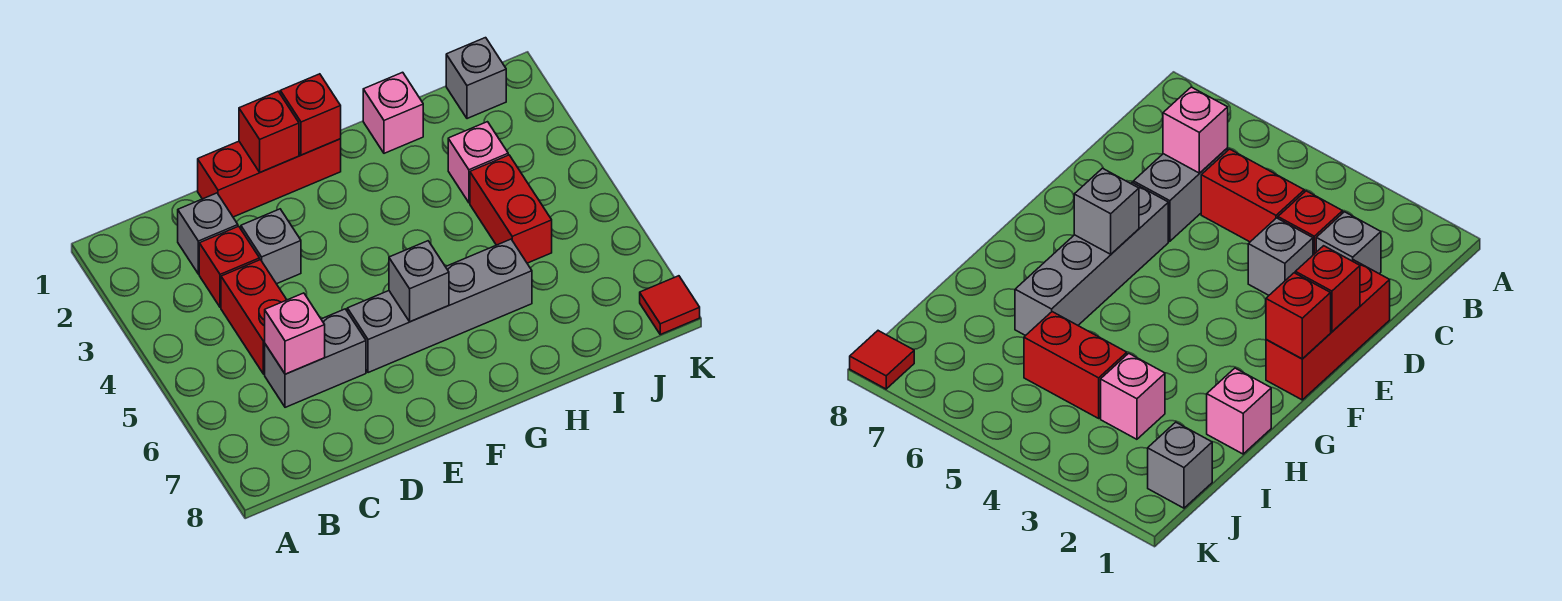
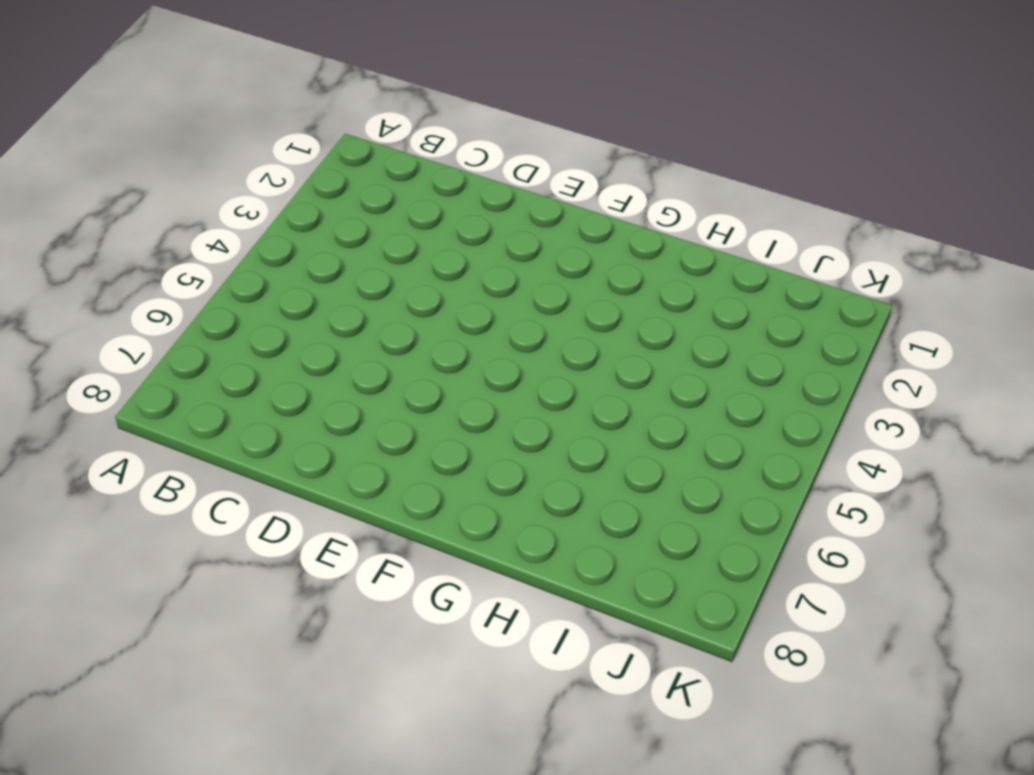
none -> grey brick C2 level 1
none -> red brick C3 level 1
none -> red brick C4:C5 level 1

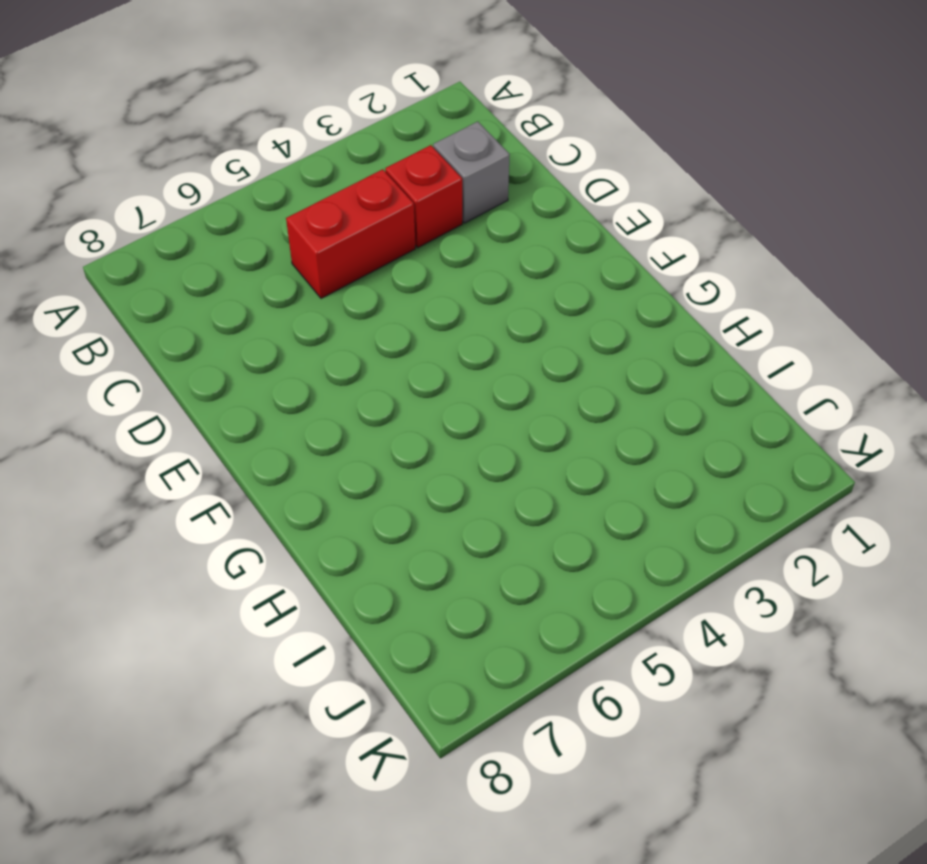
none -> grey brick C6:D6 level 1
none -> red brick D1:F1 level 1
none -> grey brick D3 level 1

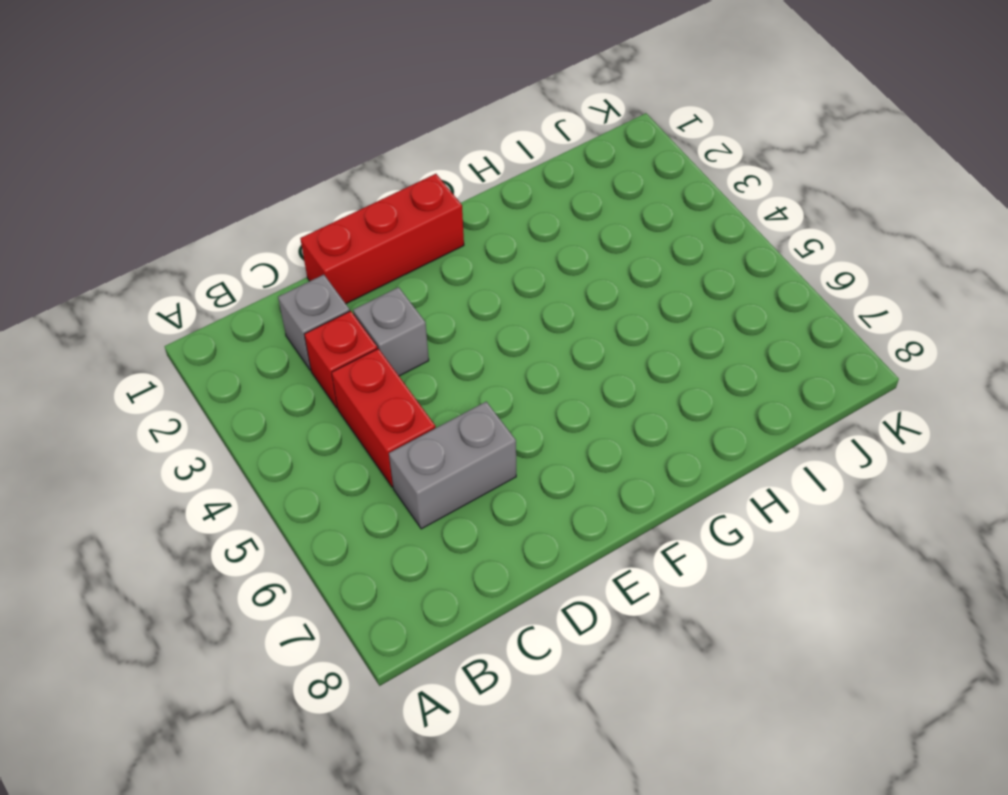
none -> grey brick E6:H6 level 1
none -> pink brick H1 level 1
none -> pink brick I3 level 1

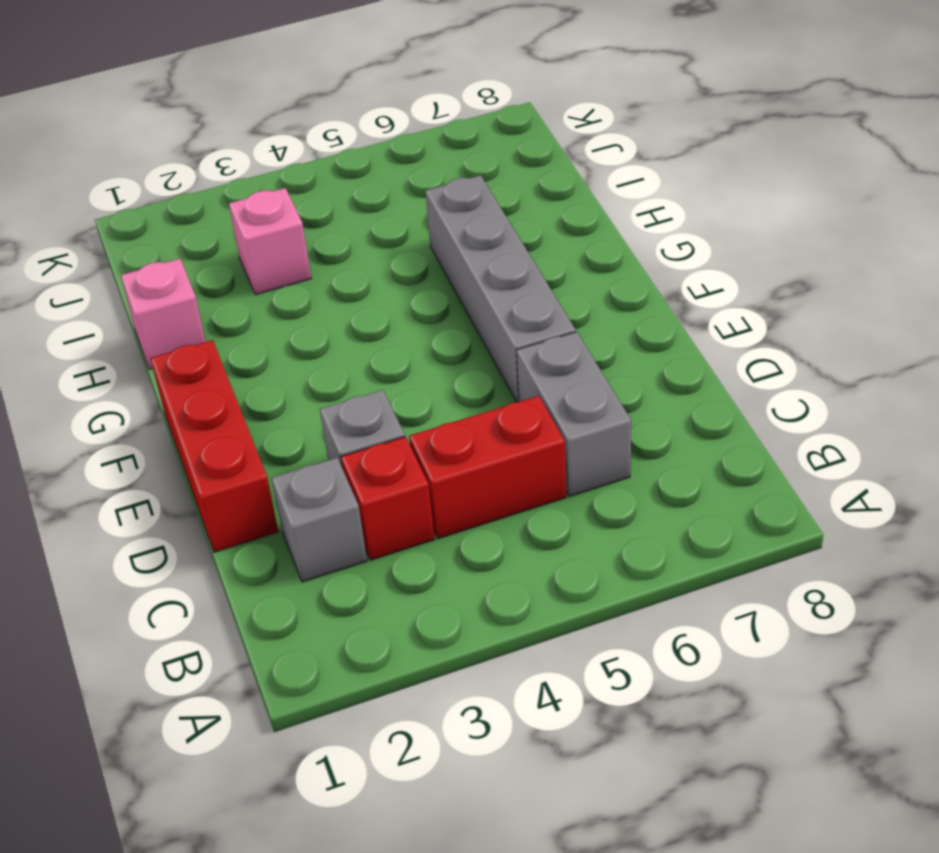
none -> red brick I4:I5 level 1
none -> grey brick J1 level 1
none -> red tile K8 level 1

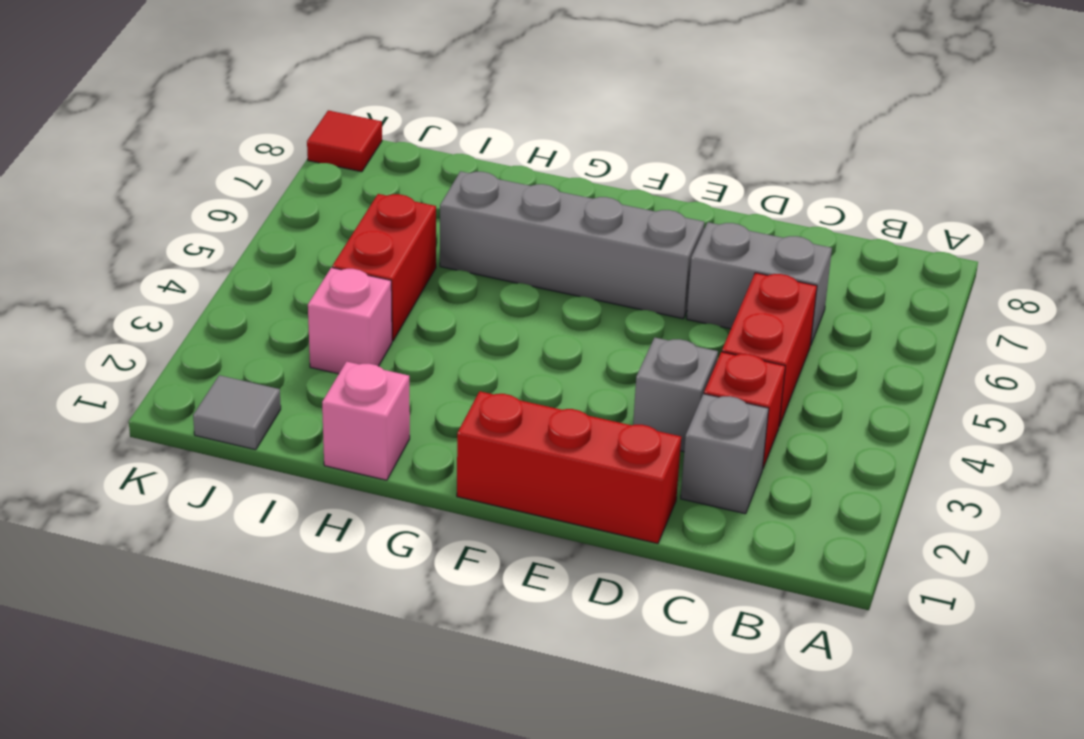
grey tile J1 level 1 -> grey brick J1 level 1
none -> pink brick C6 level 2
none -> red brick E1 level 2
none -> red brick F1 level 2

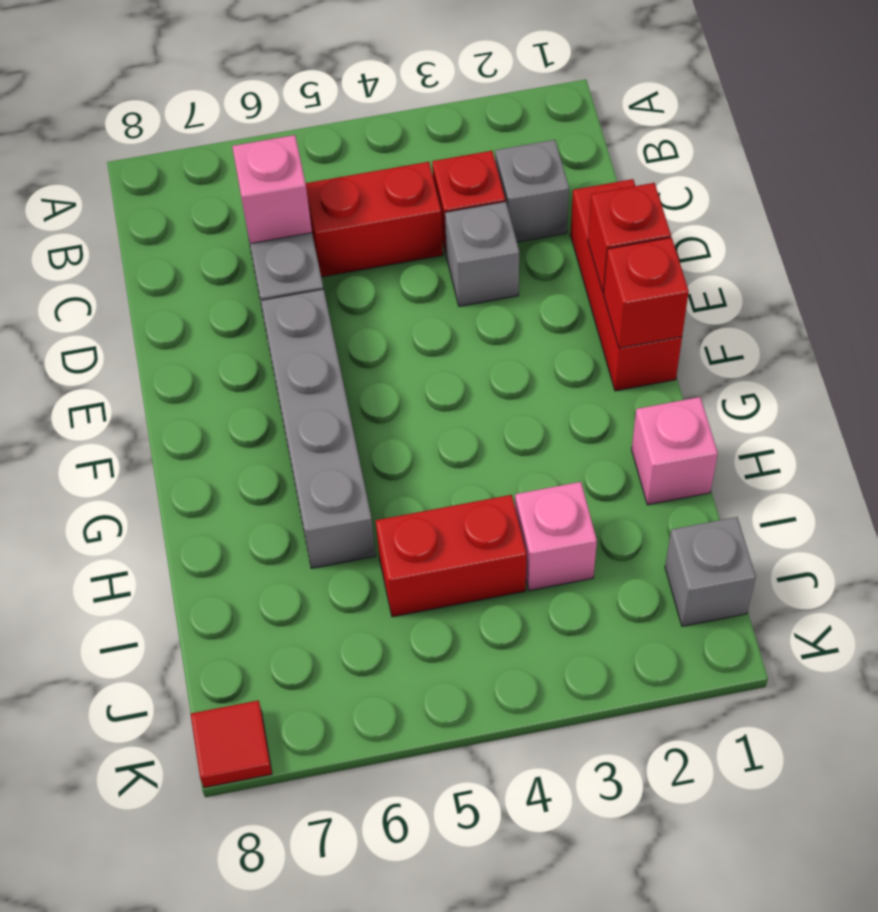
none -> grey brick F6 level 2

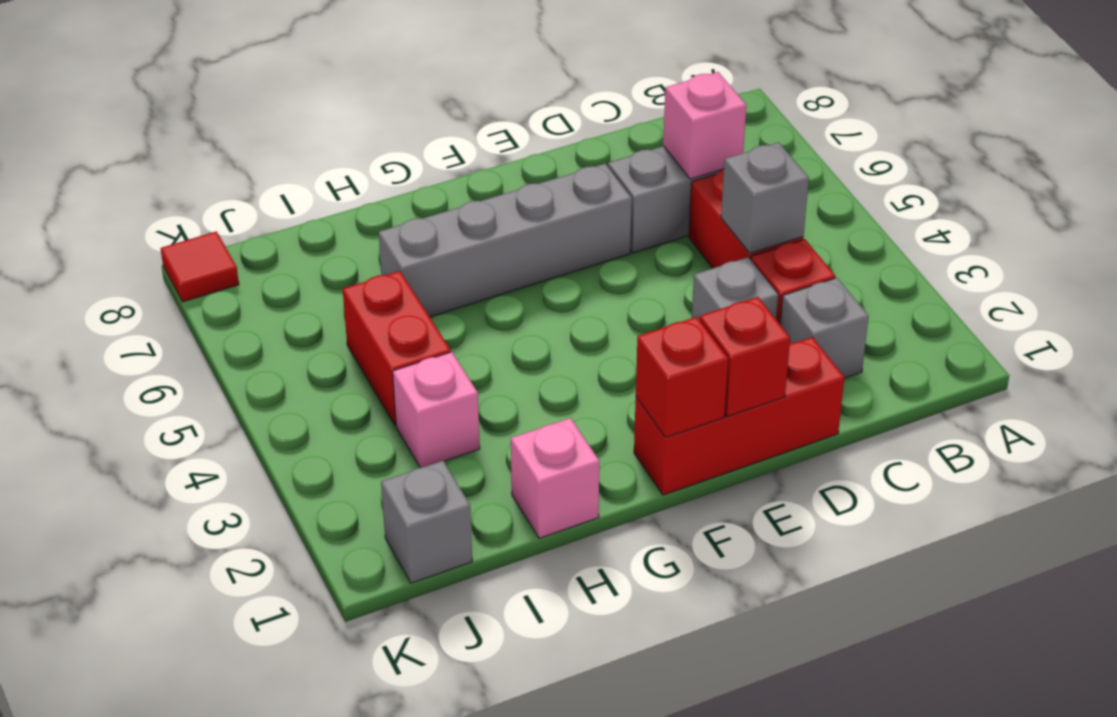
grey brick C4 level 2 -> grey brick F6 level 2

